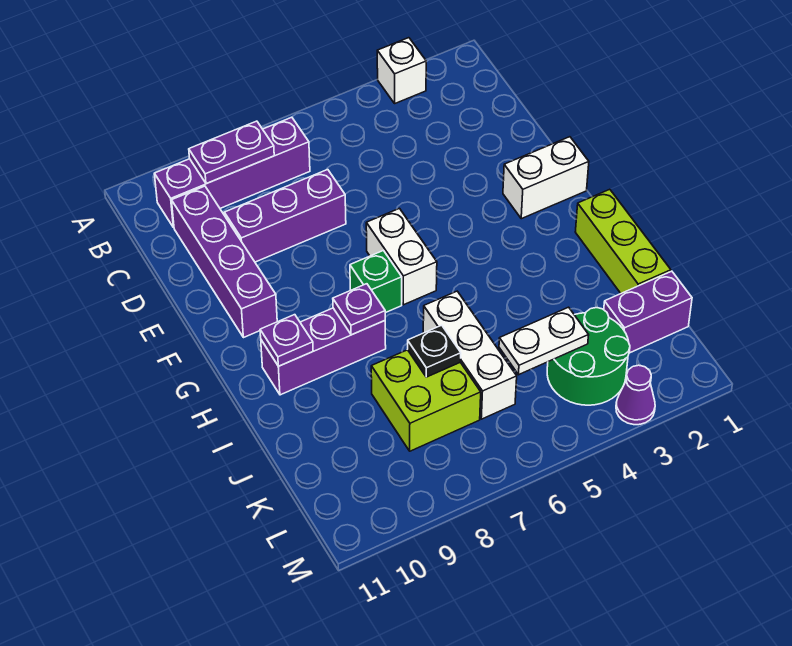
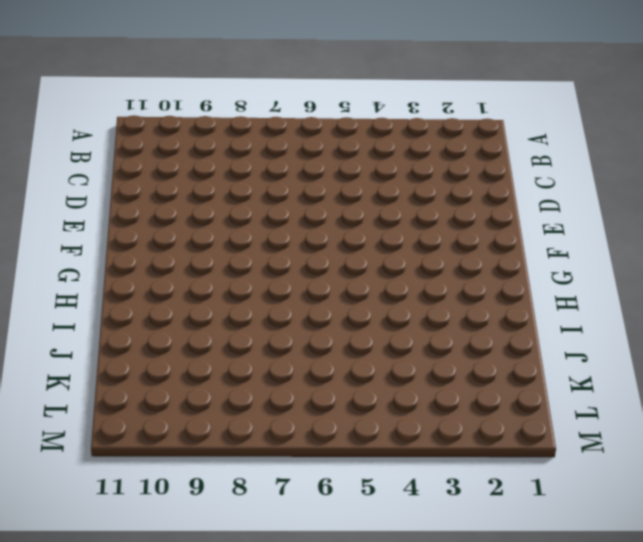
none -> white brick A3 level 1
none -> purple brick B7:B10 level 1
none -> purple brick C10:F10 level 1

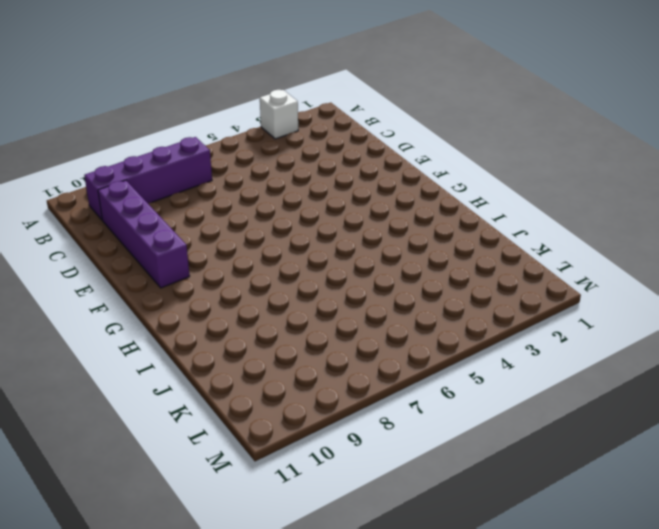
none -> purple brick D7:D9 level 1
none -> white brick F1:F2 level 1
none -> white brick F6:G6 level 1

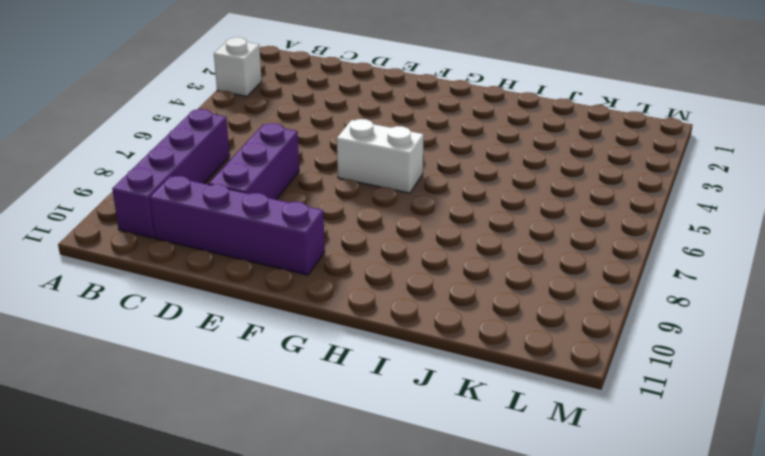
none -> white brick F1:F2 level 1
none -> green brick G7 level 1
none -> lime brick H1:J1 level 1

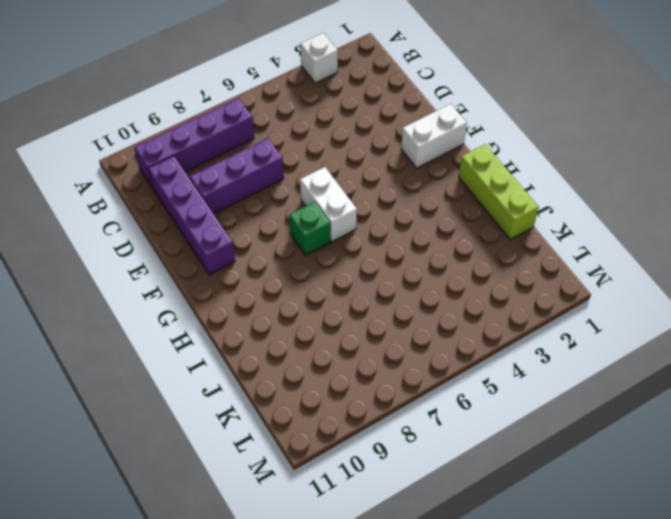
none -> purple brick H8:H10 level 1
none -> white brick I6:K6 level 1
none -> lime brick J7:K8 level 1

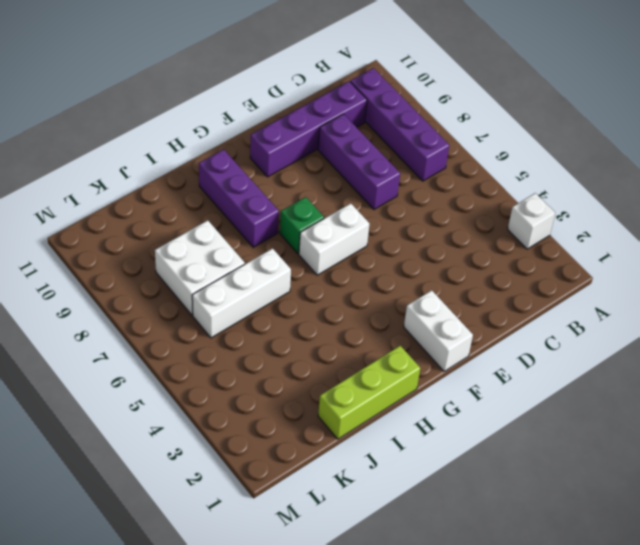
white brick J7:K8 level 1 -> lime brick J7:K8 level 1
none -> purple brick K1:K2 level 1
none -> green round brick K3:L4 level 1
none -> purple cone M3 level 1

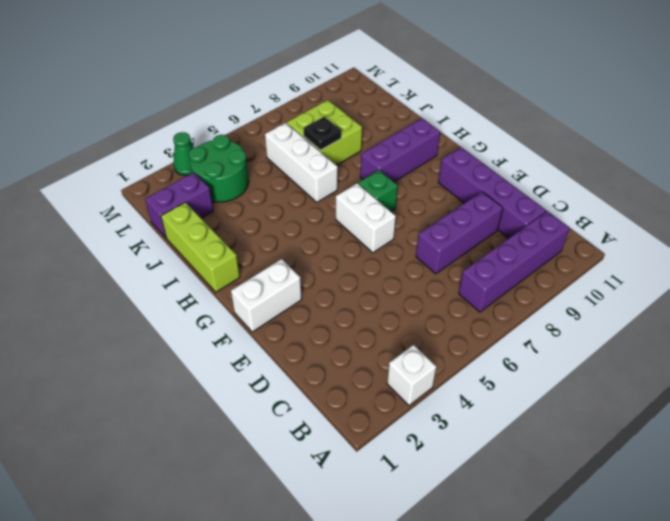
green cone M3 level 1 -> purple cone M3 level 1
none -> purple plate B8:B9 level 2
none -> purple plate H8 level 2
none -> purple plate H10 level 2

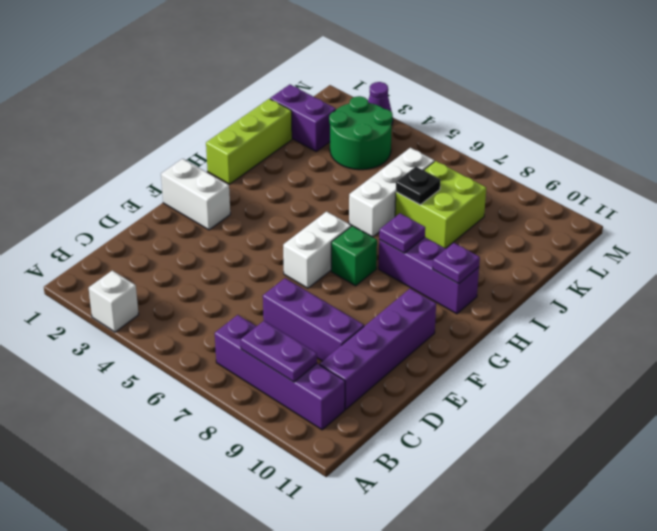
none -> white plate K4:K5 level 2

